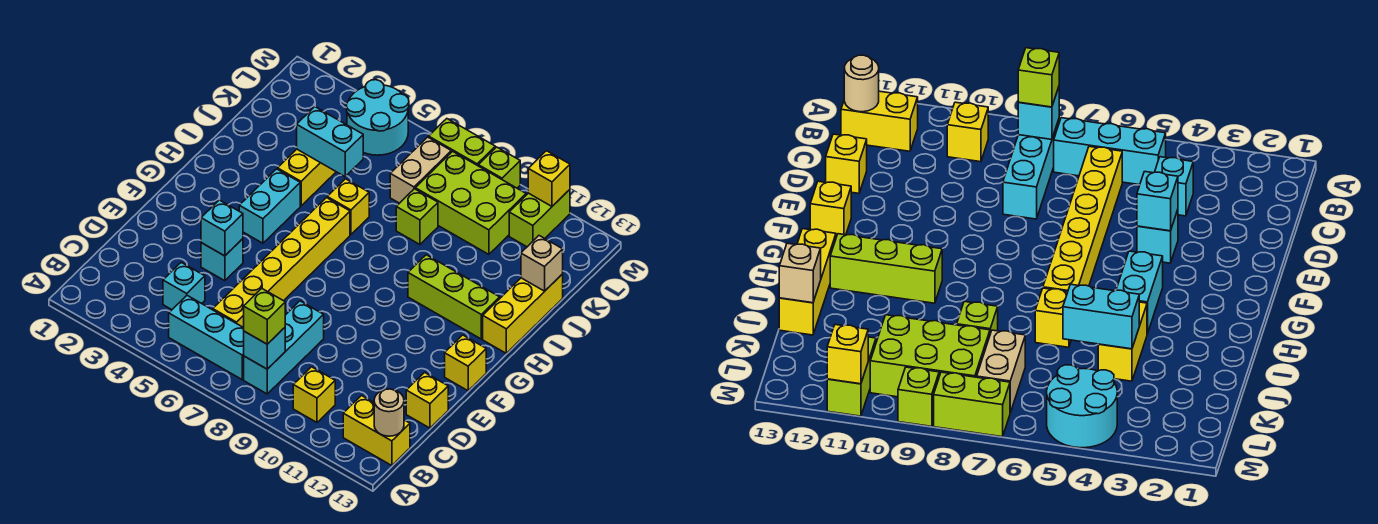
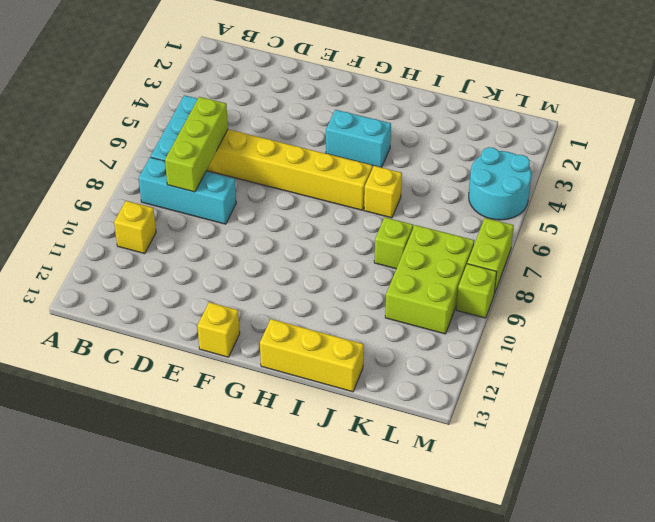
lime brick C6:C8 level 2 -> lime brick H10:H12 level 1
none -> yellow brick B12:B13 level 1
none -> cyan brick C4 level 1
none -> yellow brick D13 level 1

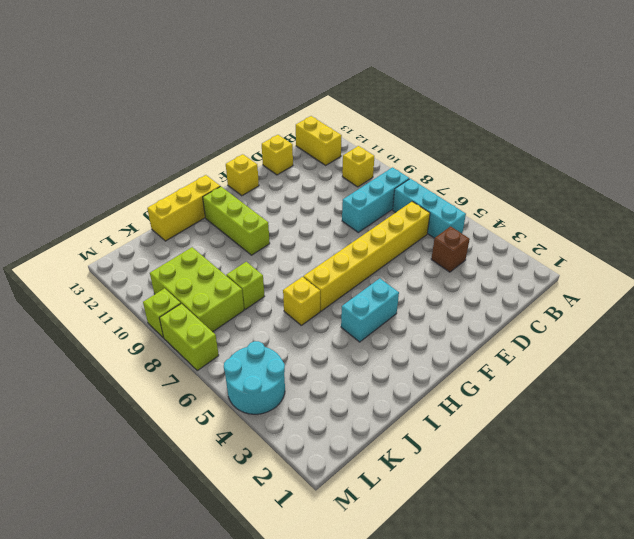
brown brick C4 level 1 -> cyan brick C4 level 1
none -> cyan brick E4 level 1
none -> yellow brick I4:J4 level 1
none -> tan brick K7:L7 level 1

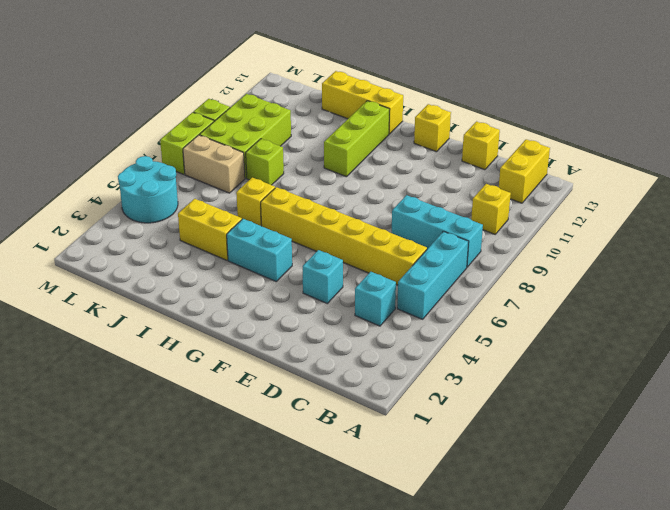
none -> lime brick L11:M11 level 1
none -> cyan brick B8 level 2
none -> tan round brick B13 level 2

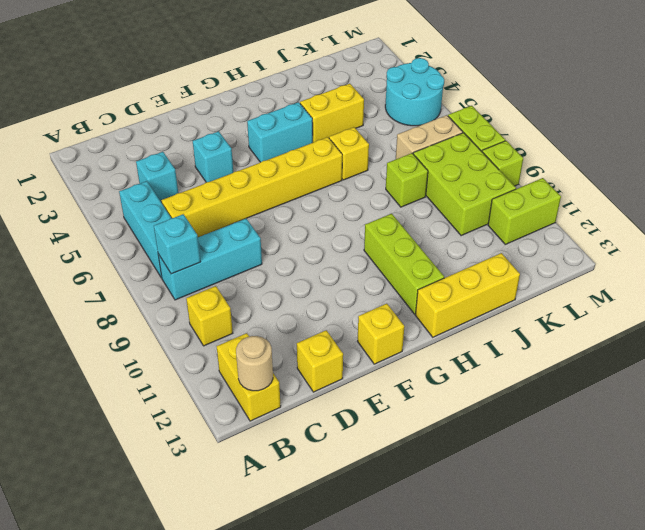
none -> cyan brick E4 level 2
none -> cyan brick J4:J5 level 2
none -> tan brick J13 level 2

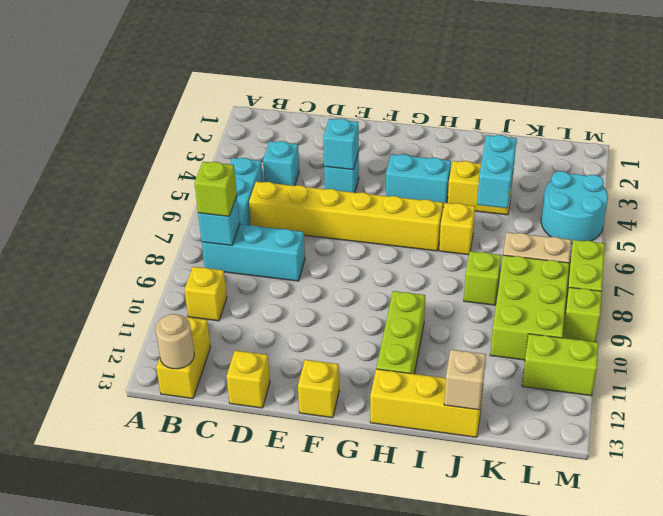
none -> yellow brick M11 level 2

